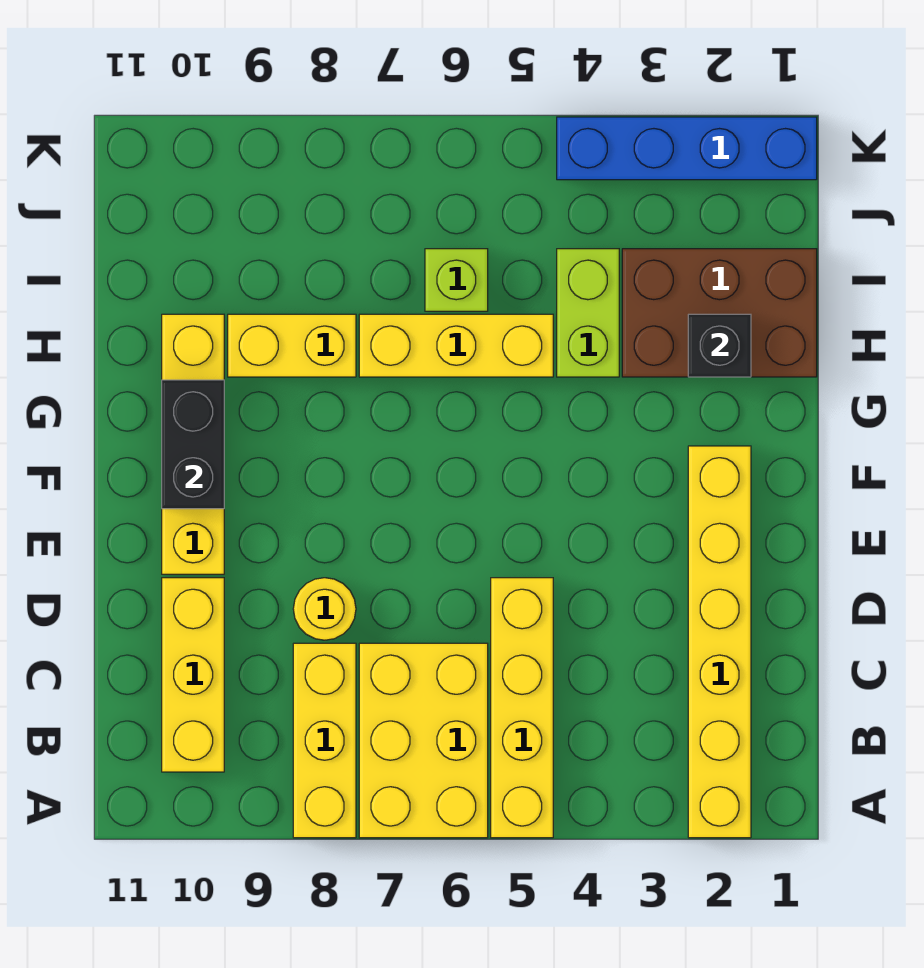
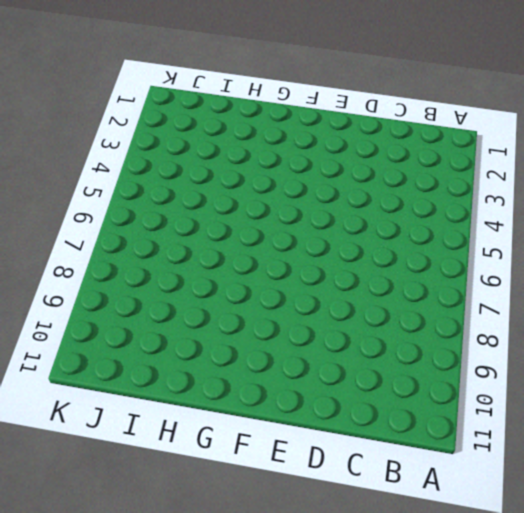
none -> yellow brick A2:F2 level 1
none -> yellow brick A5:D5 level 1
none -> yellow brick A6:C7 level 1

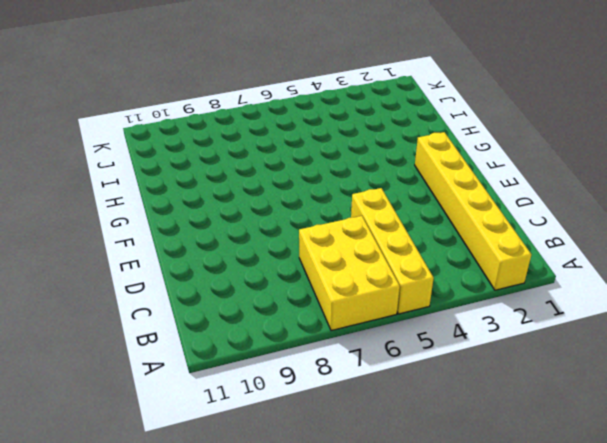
none -> yellow brick A8:C8 level 1
none -> yellow brick B10:D10 level 1
none -> yellow round brick D8 level 1

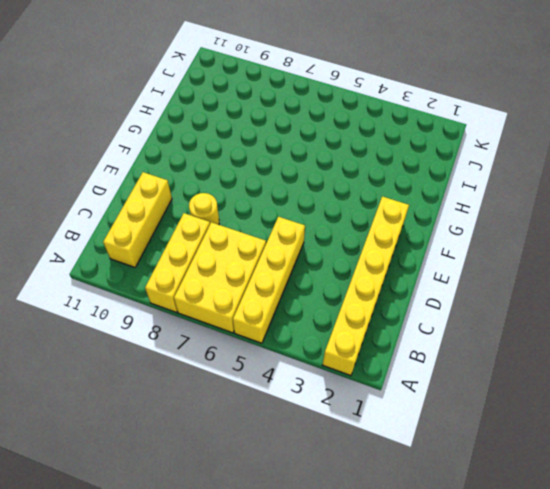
none -> yellow brick E10:H10 level 1
none -> brown brick H1:I3 level 1
none -> lime brick H4:I4 level 1

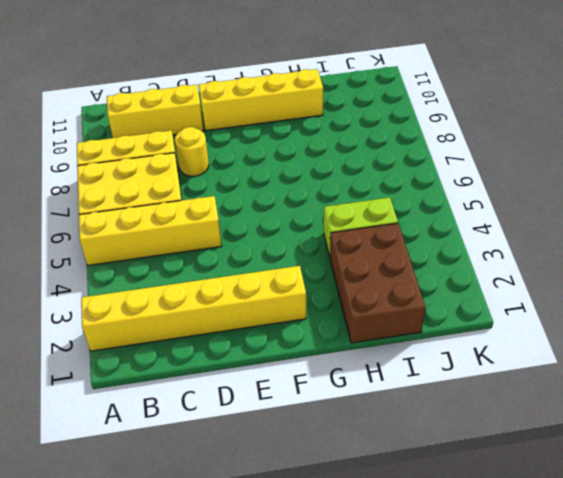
none -> yellow brick H5:H7 level 1
none -> yellow brick H8:H9 level 1
none -> lime brick I6 level 1

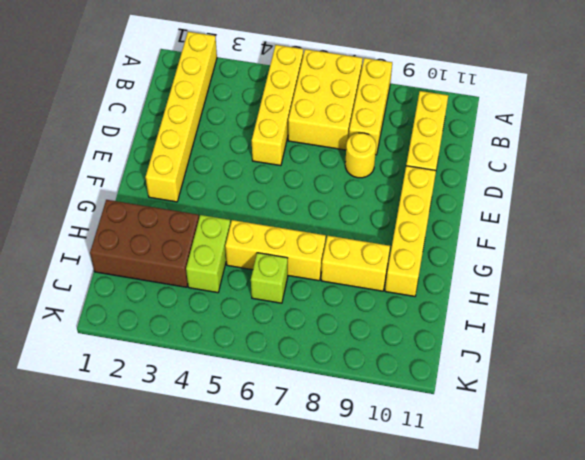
none -> blue brick K1:K4 level 1
none -> black brick F10:G10 level 2
none -> black brick H2 level 2

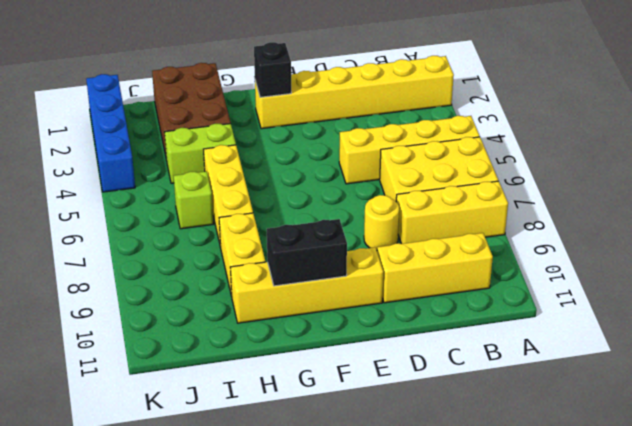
black brick F2 level 2 -> black brick H2 level 2

